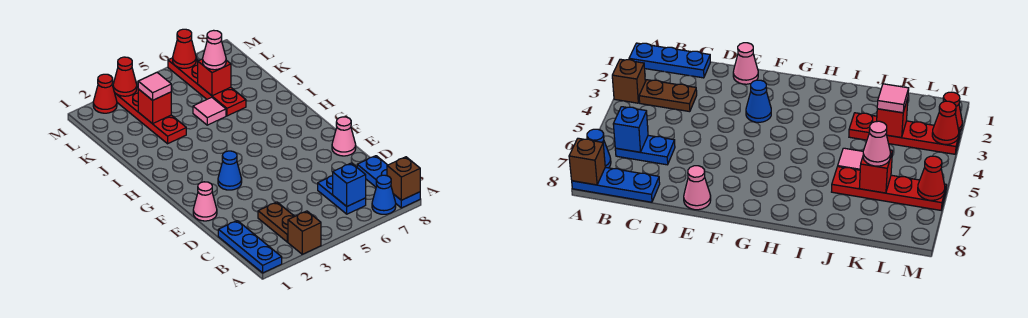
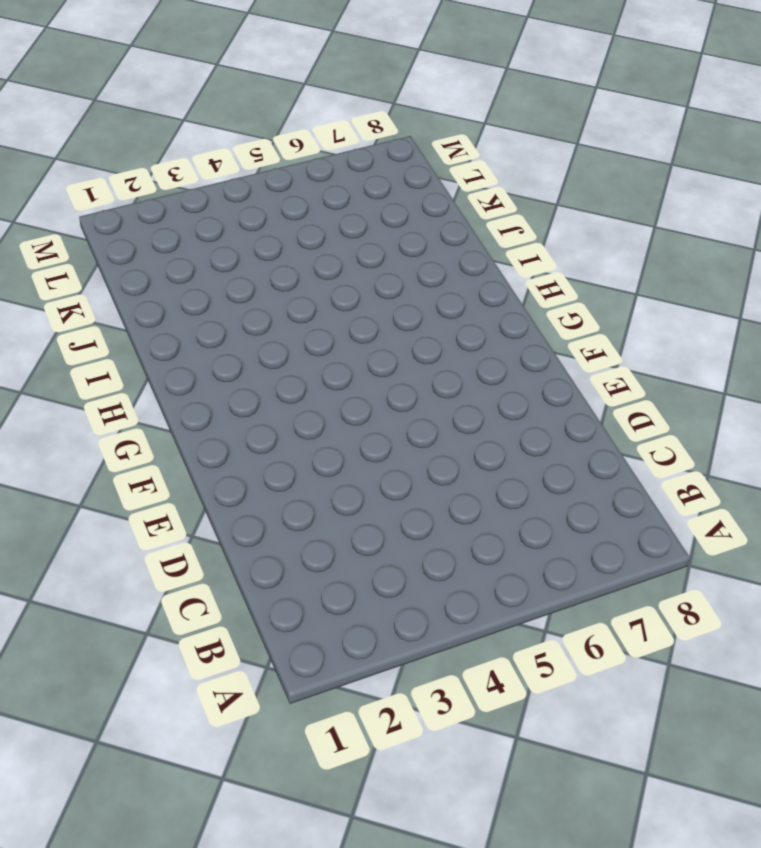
none -> blue plate A1:C1 level 1
none -> brown brick A3 level 1
none -> blue cone A7 level 1

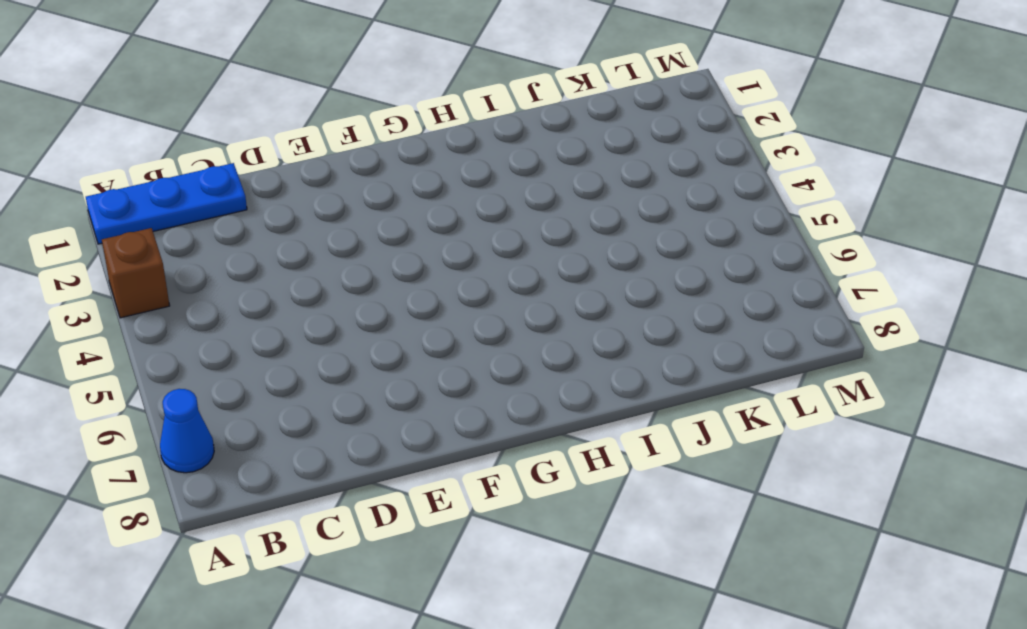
none -> blue plate A8:C8 level 1
none -> brown plate B3:C3 level 1
none -> blue plate B6:C6 level 1

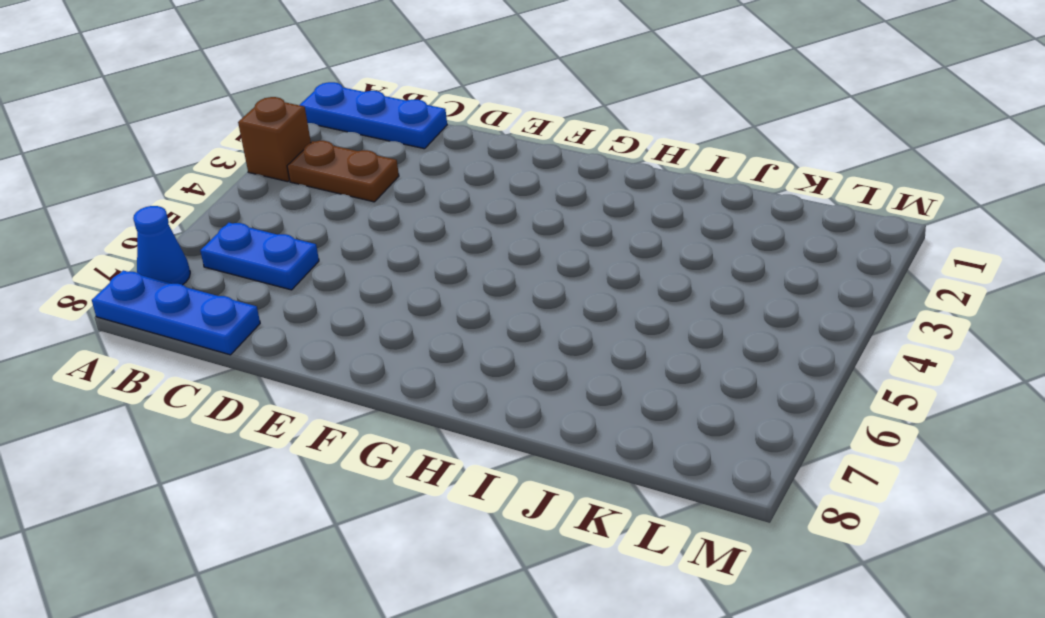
none -> pink cone E1 level 1
none -> pink cone E8 level 1
none -> blue cone F3 level 1

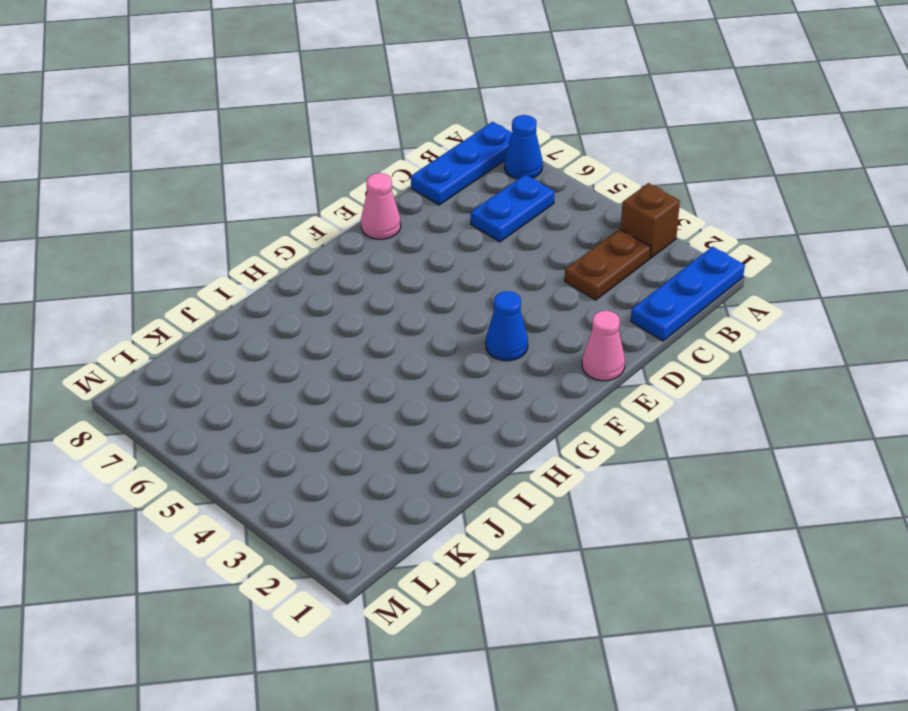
none -> red plate J3:M3 level 1
none -> pink tile J5 level 1
none -> red plate J6:M6 level 1

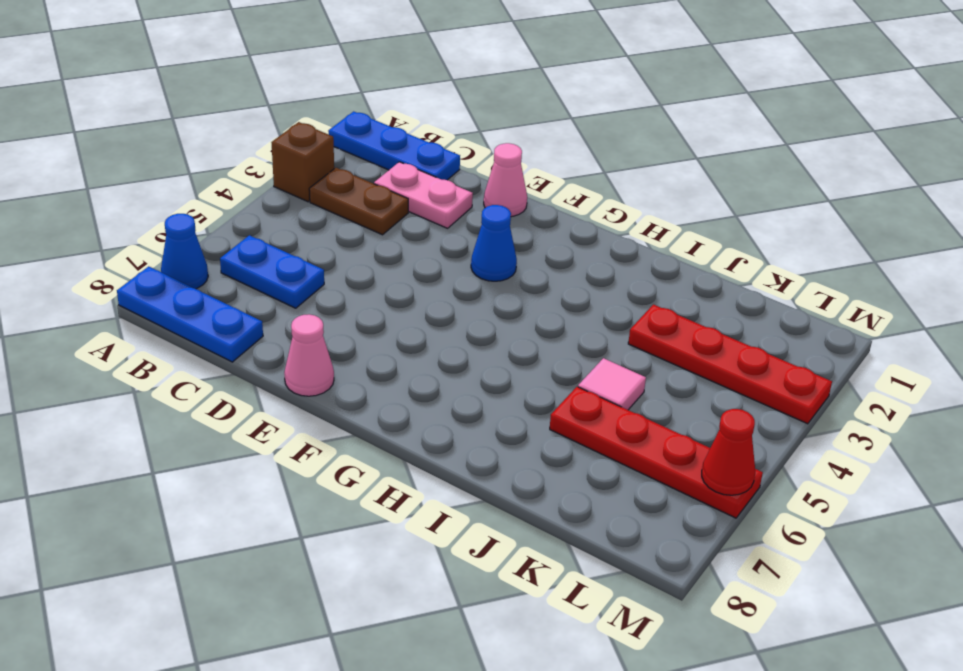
pink plate C2:D2 level 1 -> none
none -> red cone M2 level 1
none -> brown brick A8 level 2
none -> blue brick B6 level 2

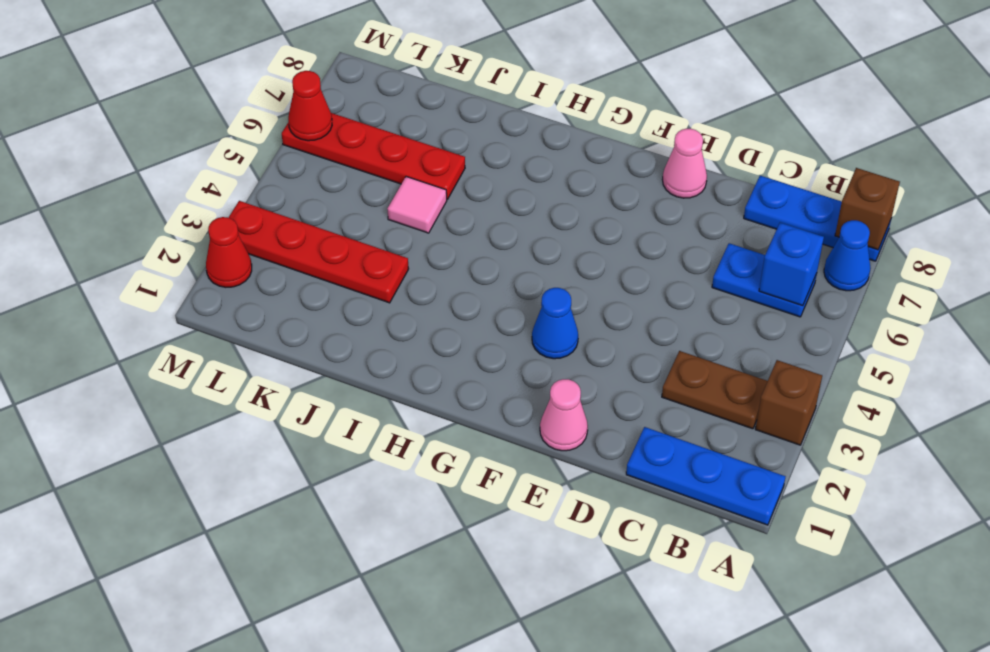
none -> red brick K3 level 2
none -> red brick K6 level 2
none -> red cone M3 level 2

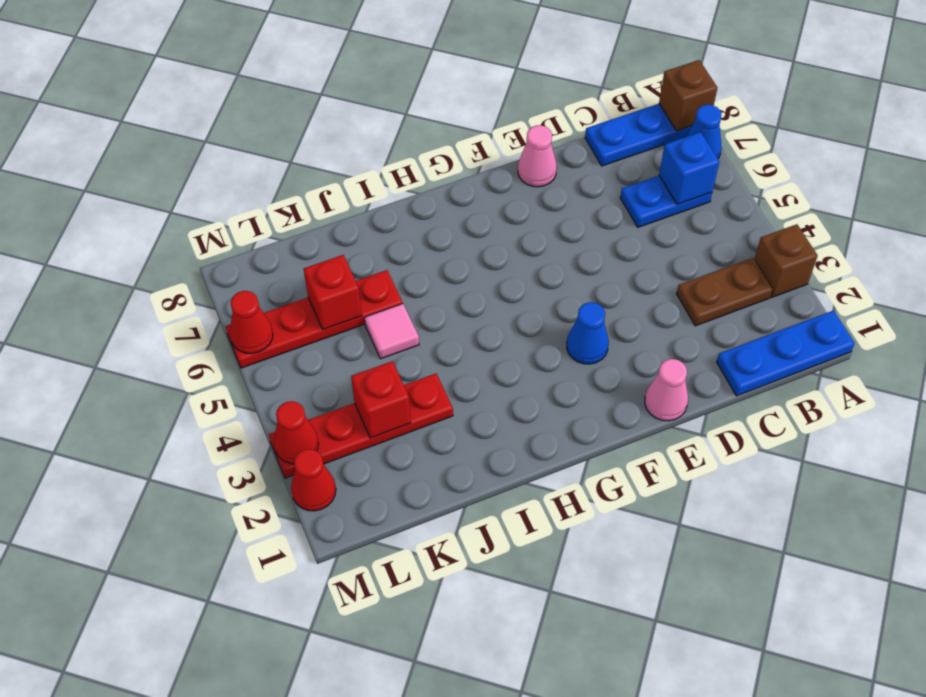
none -> pink tile K3 level 3
none -> pink cone K6 level 3

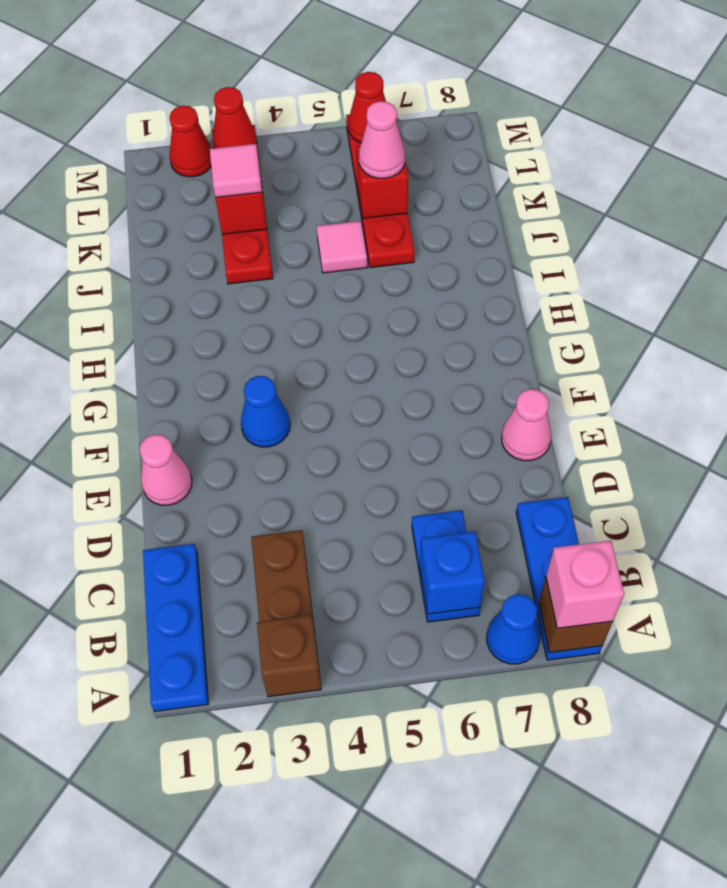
pink brick A8 level 3 -> none

